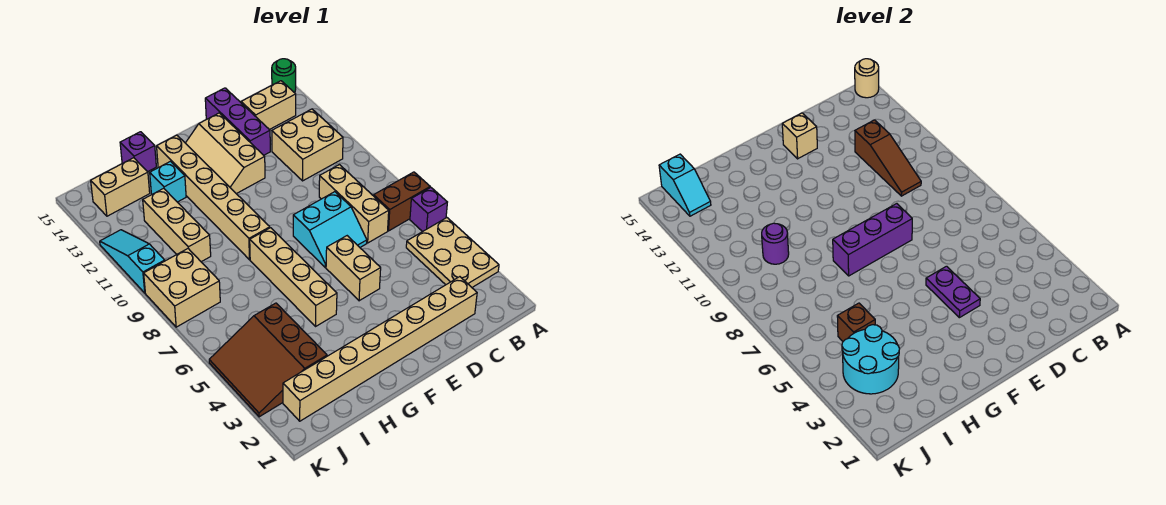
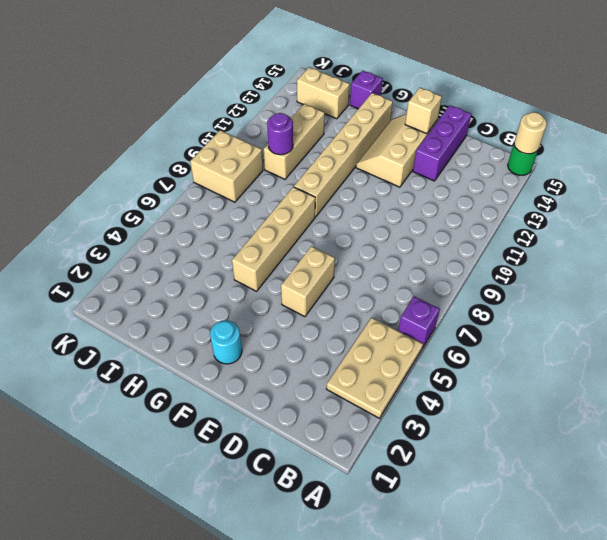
cyan round brick F2 level 1 -> tan brick C2:J2 level 1
none -> brown brick A7:B7 level 1
none -> tan brick B11:C12 level 1
none -> tan brick B14:C14 level 1
none -> tan brick C7:C9 level 1

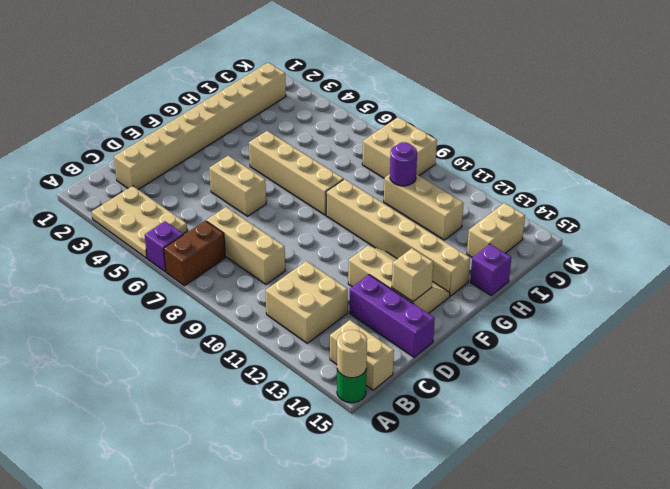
tan brick B14:B15 level 1 -> tan brick B14:C14 level 1
none -> cyan slope D7:E8 level 1 top 8
none -> cyan brick H13 level 1
none -> brown slope I3:K5 level 1 top I
none -> cyan slope K10:K12 level 1 top 10

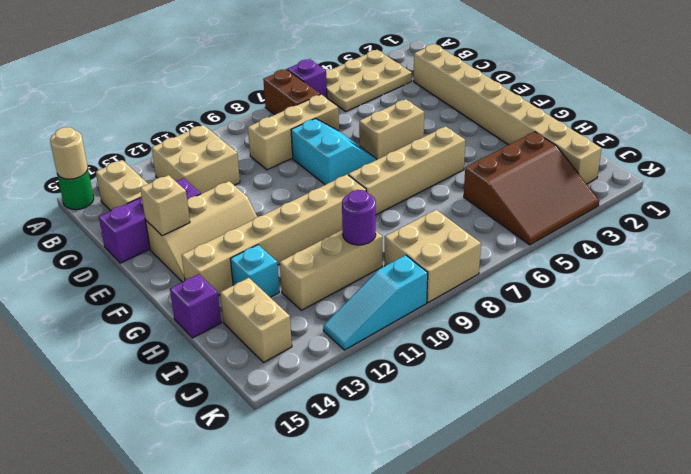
none -> brown slope C10:C12 level 2 top 12
none -> purple plate E4:E5 level 2
none -> purple brick E8:G8 level 2
none -> cyan round brick I3:J4 level 2

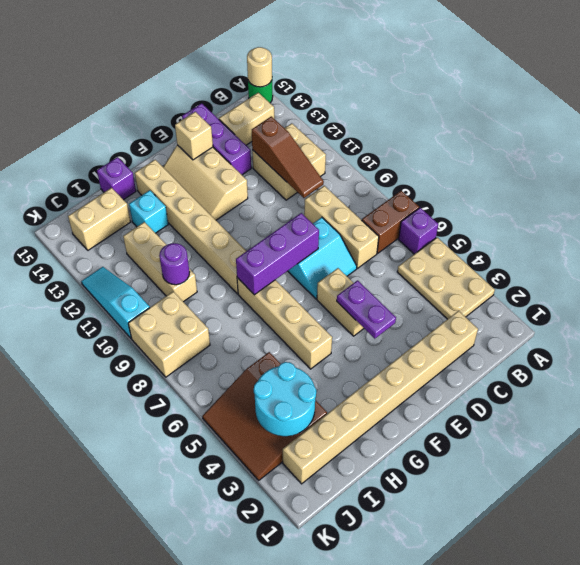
none -> brown brick I5 level 2
none -> cyan slope J14:J15 level 2 top 15

